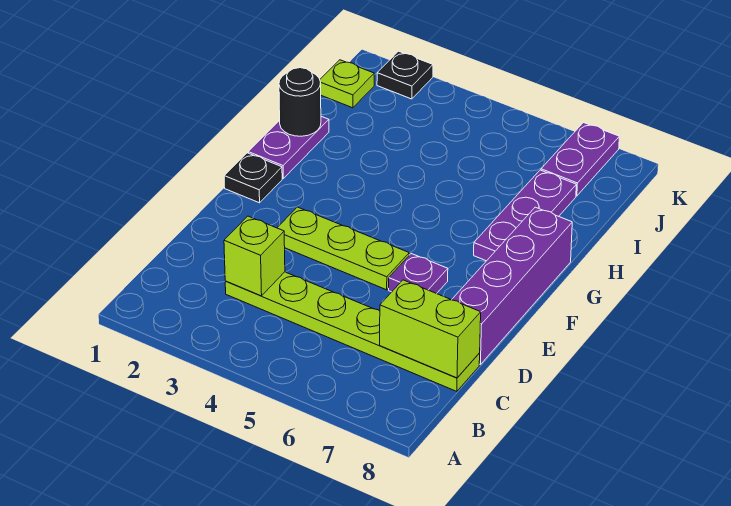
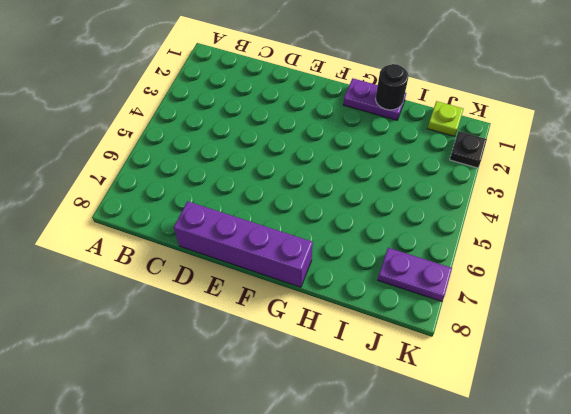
none -> lime plate C3:C8 level 1
none -> lime plate E3:E5 level 1
none -> purple plate E6 level 1

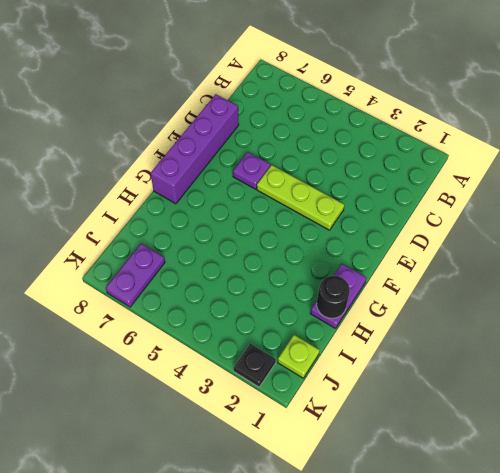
none -> lime plate C3:C8 level 1
none -> black plate F1 level 1
none -> purple plate G7:I7 level 1

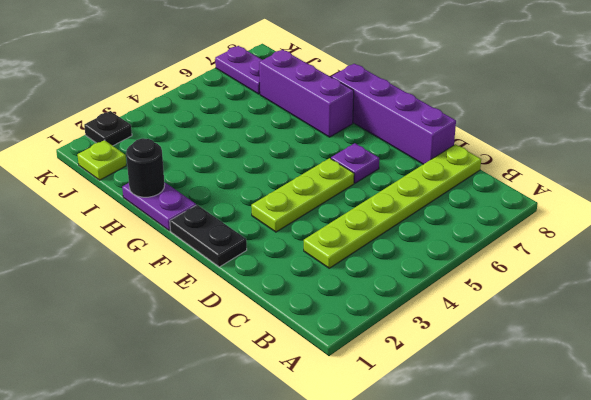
black plate E1:F1 level 1 -> black plate F1 level 1
purple brick G7:I7 level 1 -> purple plate G7:I7 level 1
none -> lime brick C3 level 2
none -> lime brick C7:C8 level 2

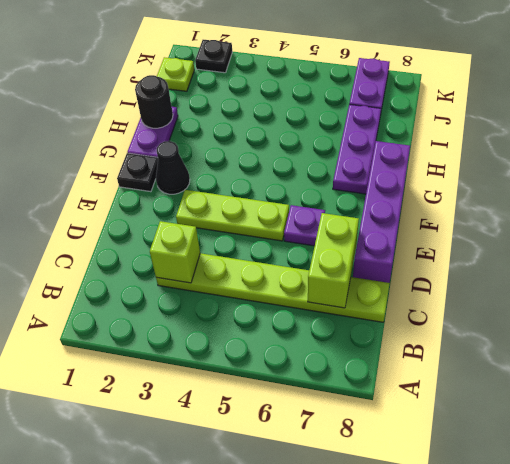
lime brick C7:D7 level 2 -> lime brick C7:C8 level 2
black cone F2 level 1 -> none

